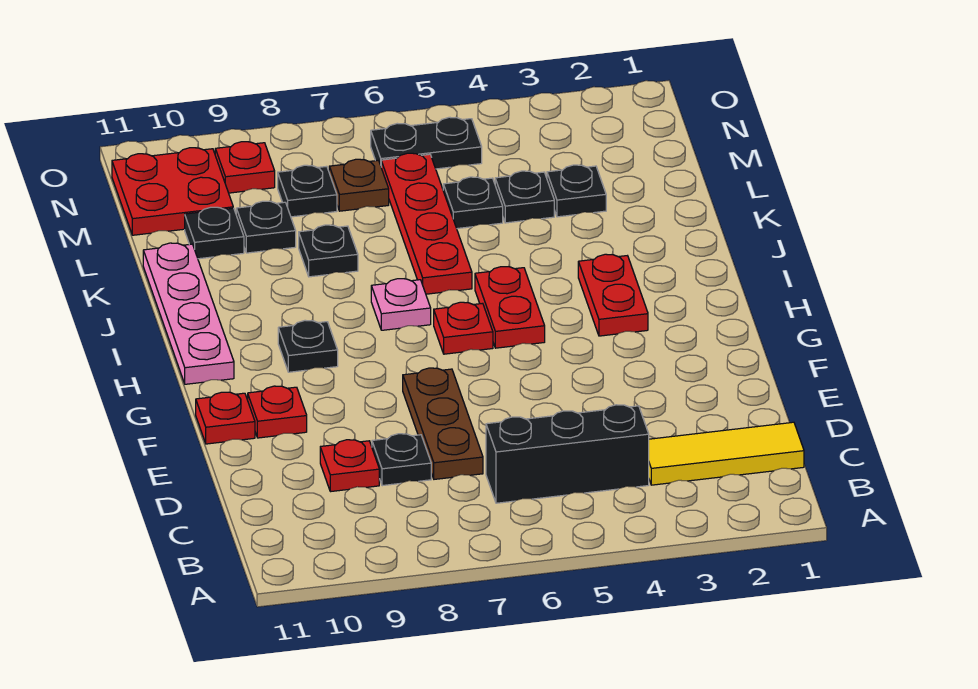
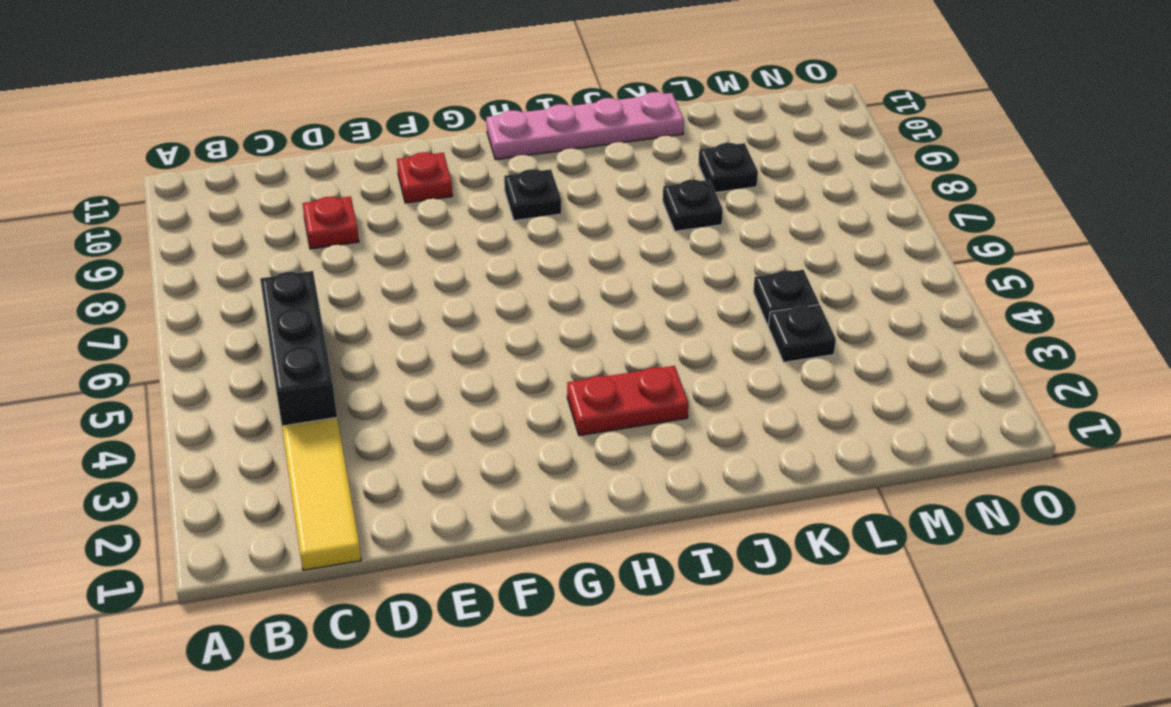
none -> brown plate D7:F7 level 1
none -> black plate D8 level 1
none -> red plate F11 level 1

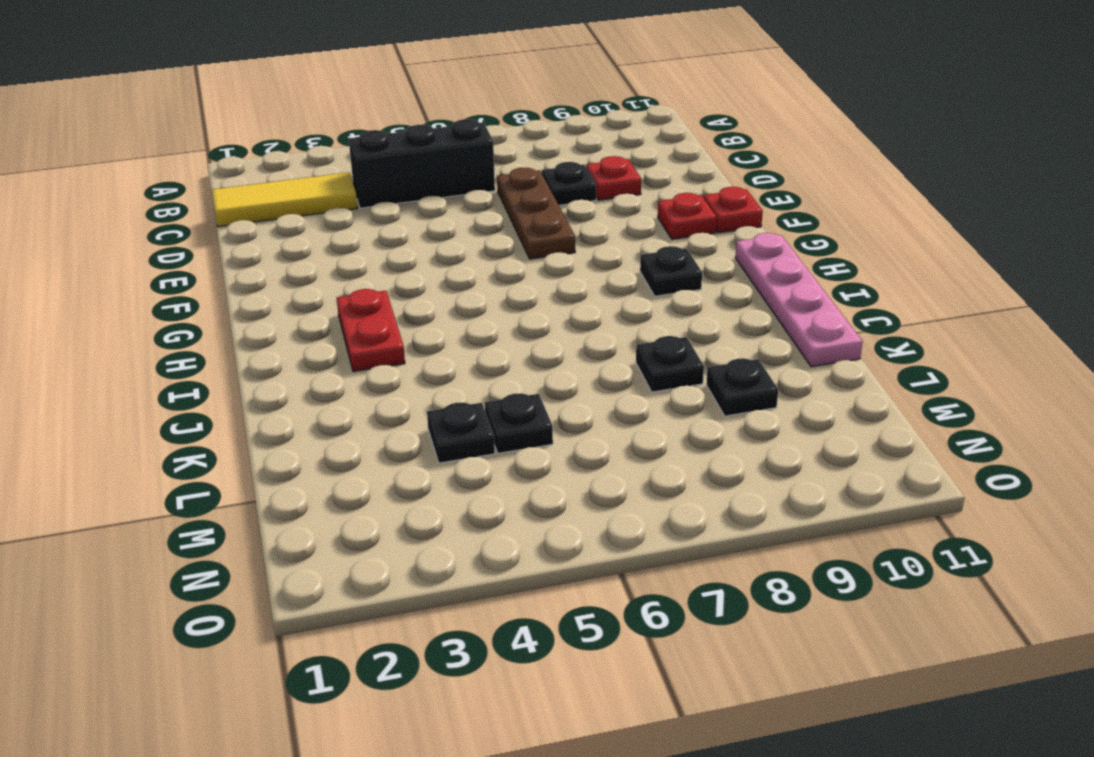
none -> red plate H5:I5 level 1
none -> red plate H6 level 1
none -> pink plate I7 level 1

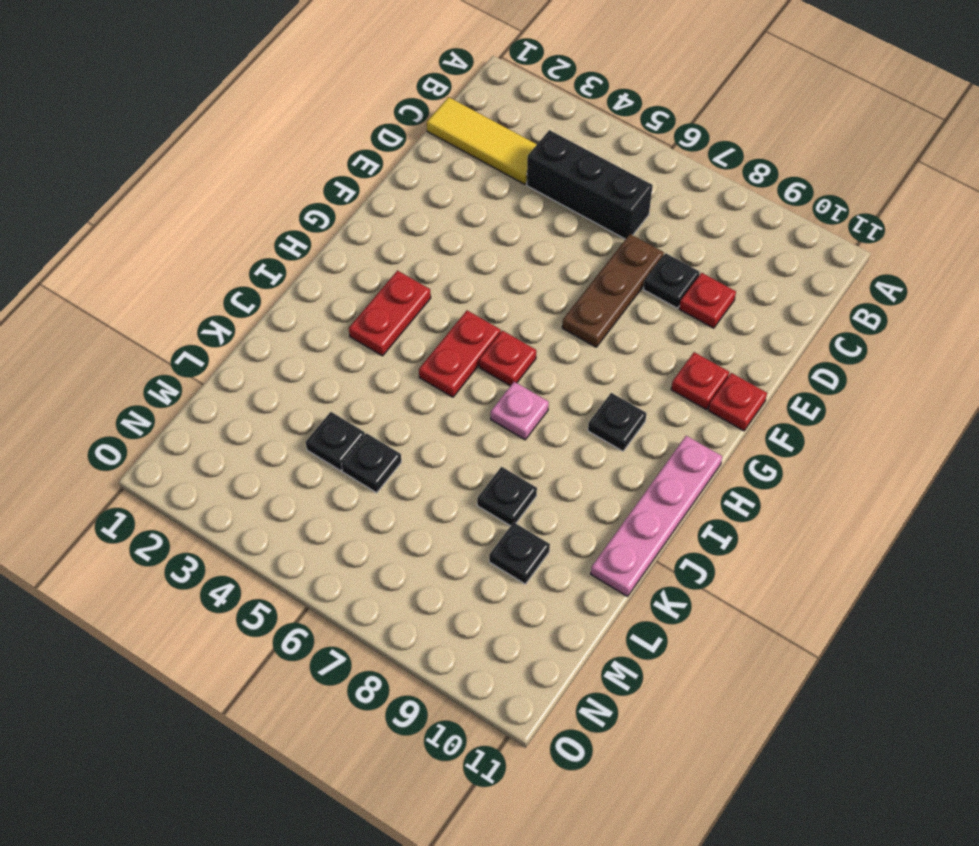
none -> red plate J6:M6 level 1
none -> black plate L3 level 1
none -> black plate L10 level 1

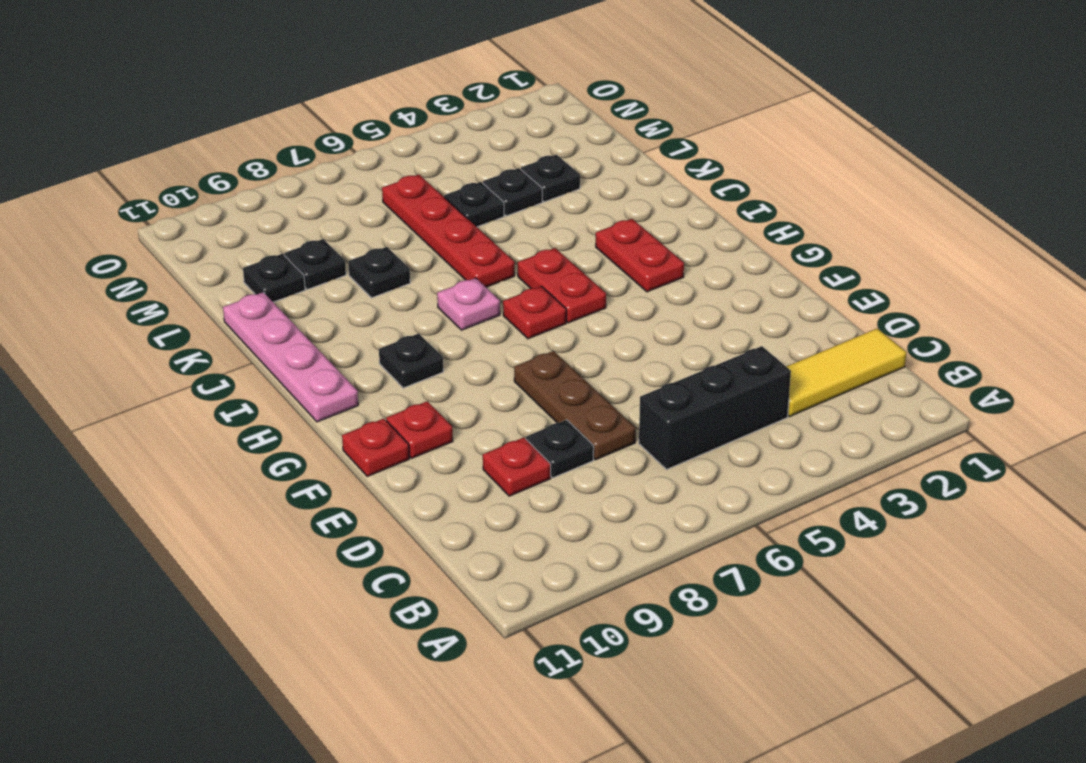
none -> brown plate M7 level 1
none -> black plate M8 level 1
none -> red plate M10:N11 level 1

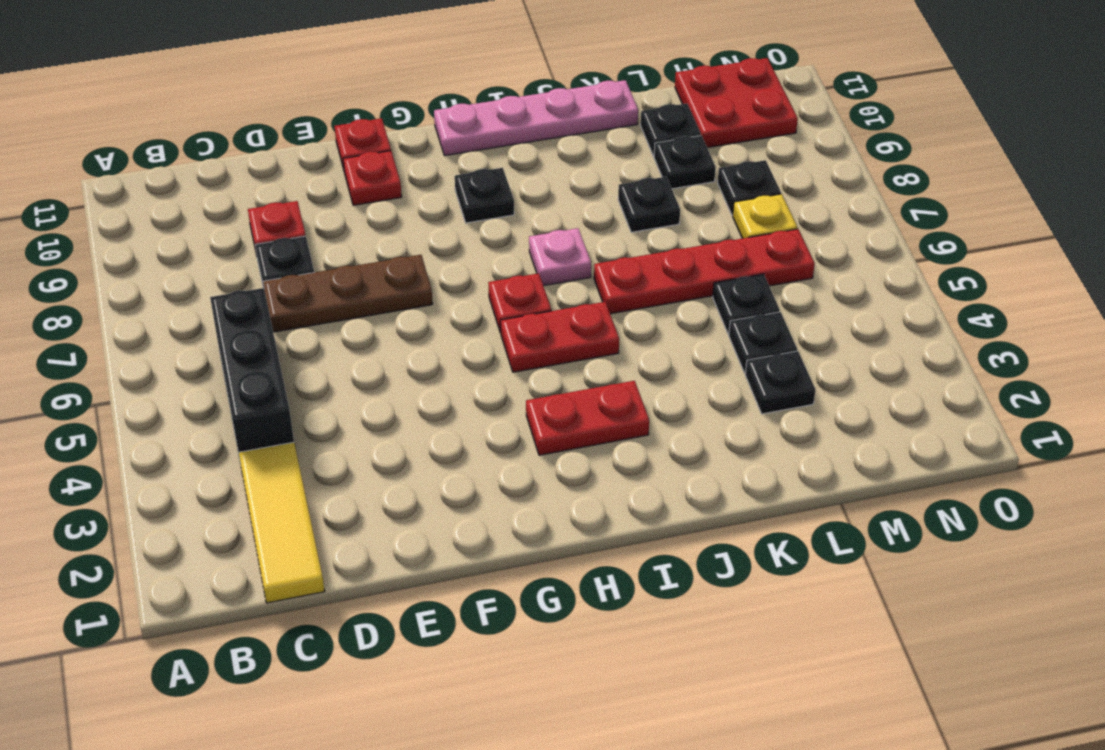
yellow plate M7 level 1 -> brown plate M7 level 1
none -> black plate N5:N6 level 1
none -> red plate N9 level 1

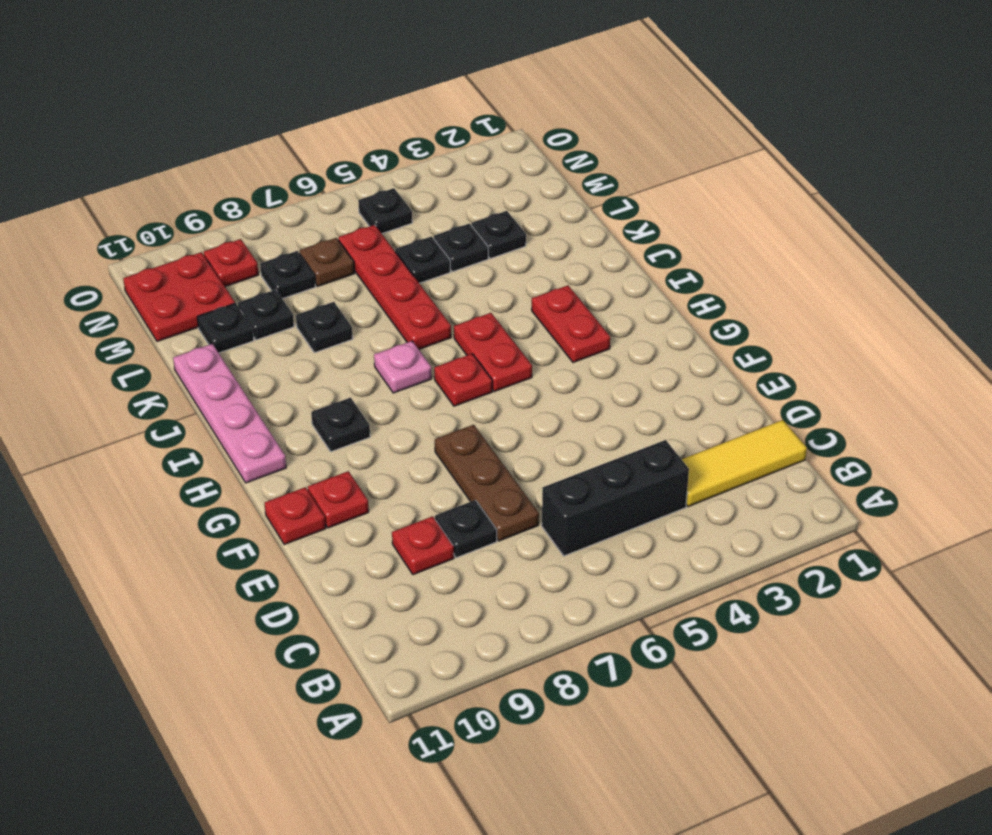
black plate N5 level 1 -> black plate N5:N6 level 1

